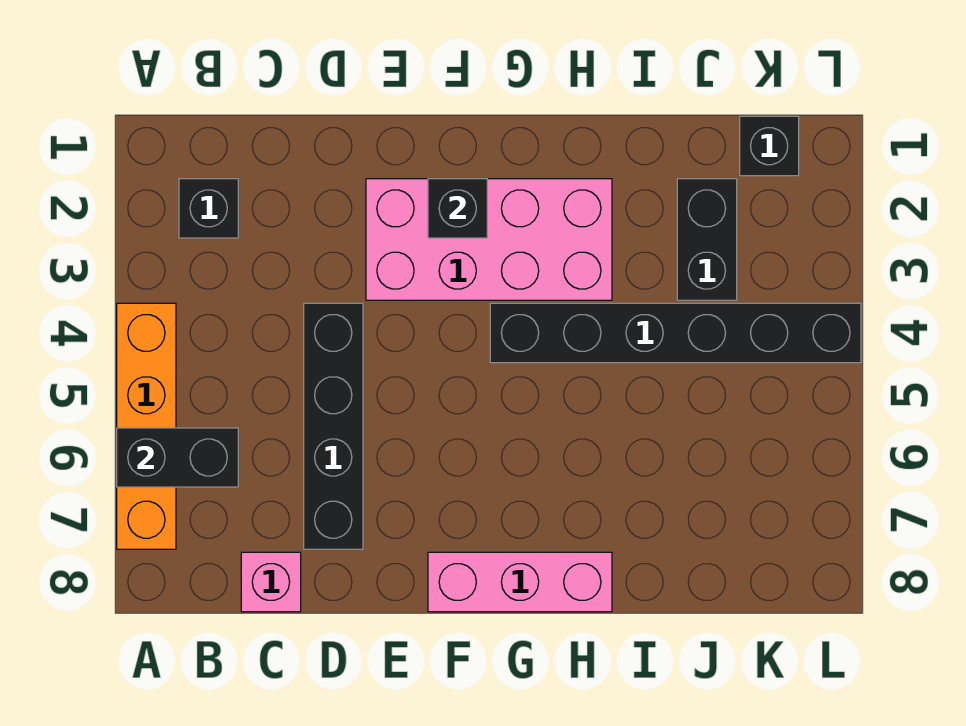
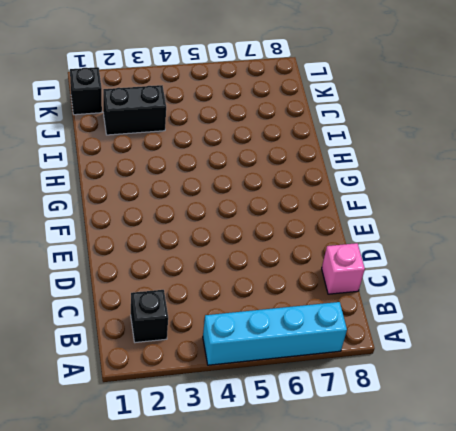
cyan brick A4:A7 level 1 -> orange brick A4:A7 level 1
none -> black brick D4:D7 level 1
none -> pink brick E2:H3 level 1

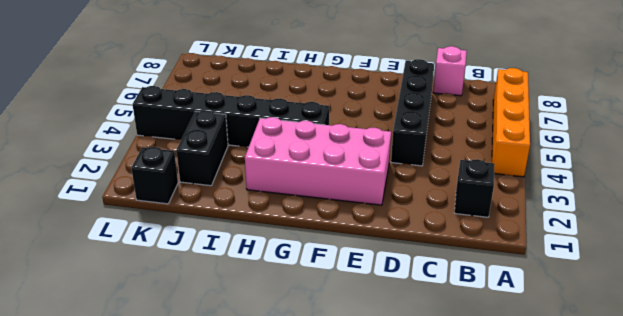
none -> pink brick F8:H8 level 1
none -> black brick A6:B6 level 2

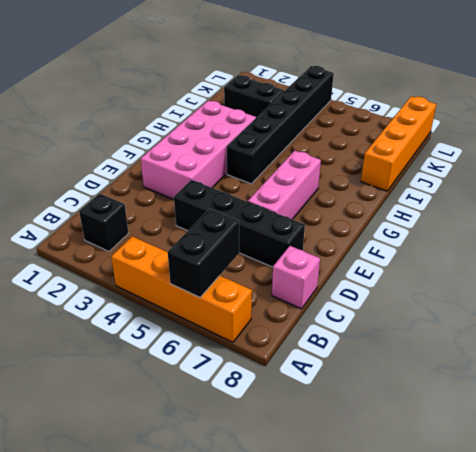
pink brick E6:G6 level 1 -> pink brick F8:H8 level 1
orange brick I8:L8 level 1 -> none
none -> black brick K1 level 1
none -> black brick F2 level 2

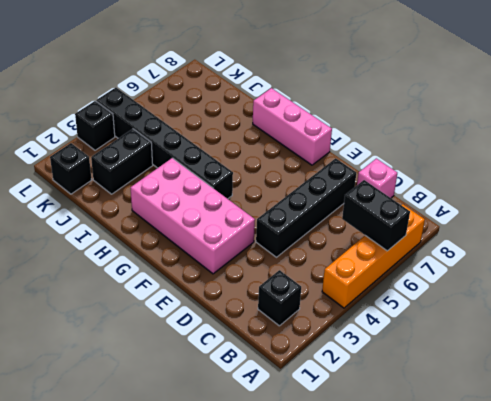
black brick L3 level 1 -> black brick F2 level 2

